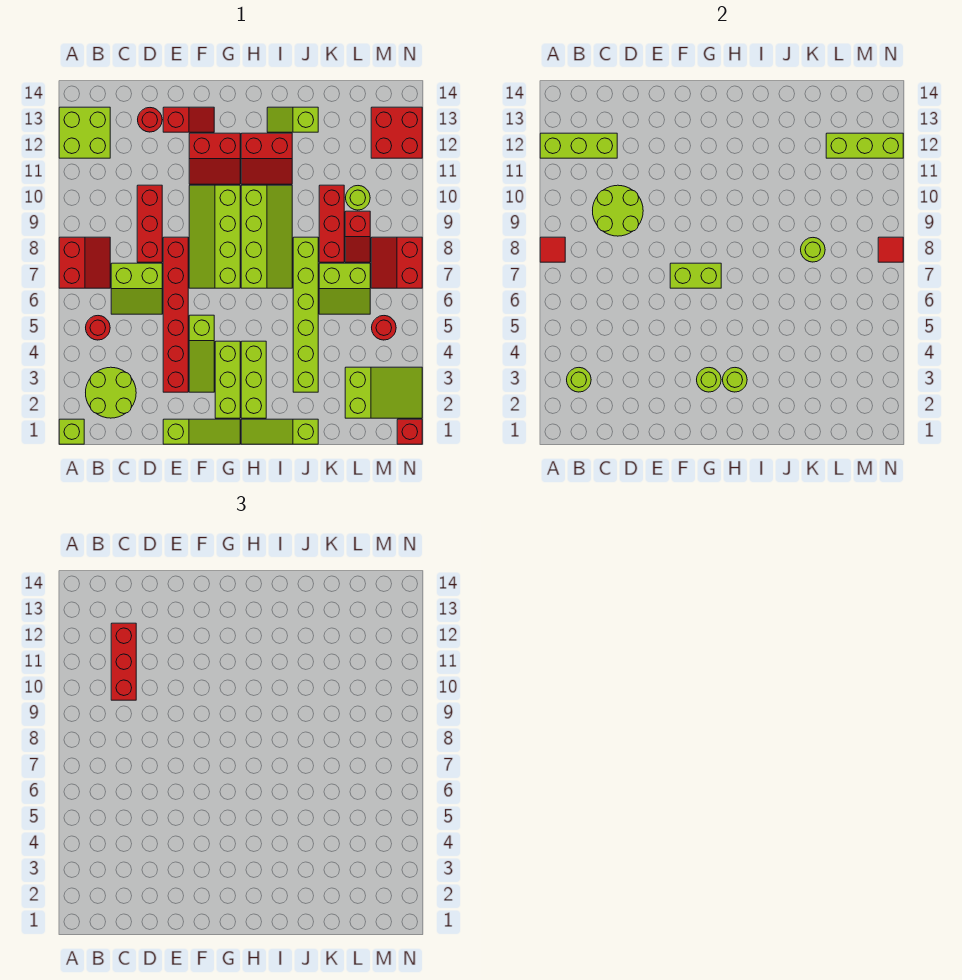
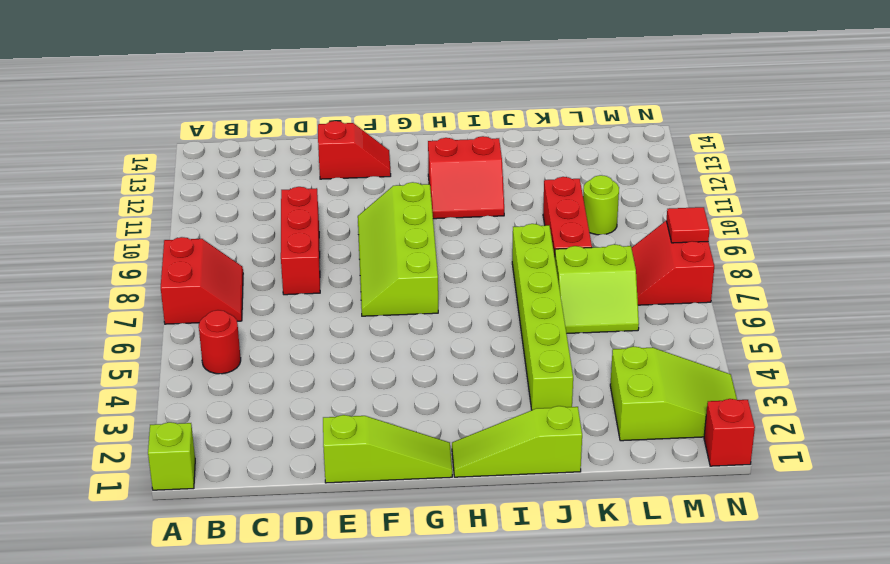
none -> lime brick A12:B13 level 1
none -> lime round brick B2:C3 level 1
none -> lime slope C6:D7 level 1 top 7
none -> red round brick D13 level 1

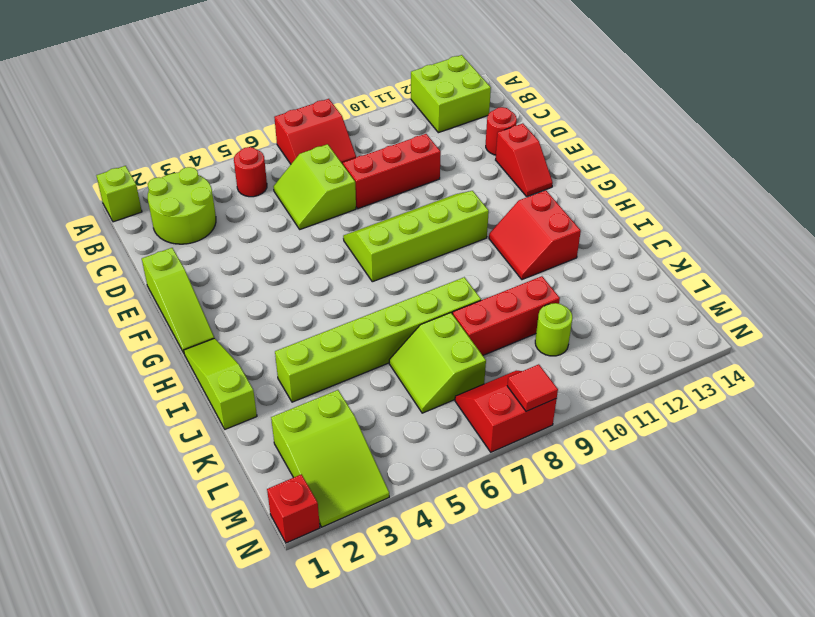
none -> red brick E3:E8 level 1
none -> lime slope F3:F5 level 1 top 5
none -> red slope F11:G12 level 1 top 12
none -> lime brick G2:G4 level 1

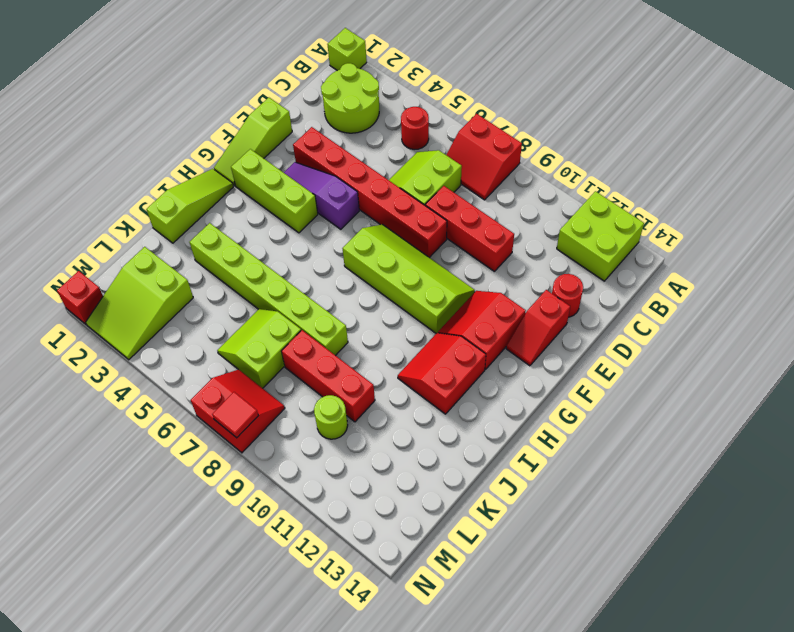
purple slope F3:F5 level 1 top 5 -> lime slope F3:F5 level 1 top 5
none -> lime brick H2:H4 level 1
none -> lime slope H7:I10 level 1 top H
none -> lime slope I13:J13 level 1 top J
none -> red slope L8:L9 level 1 top 9

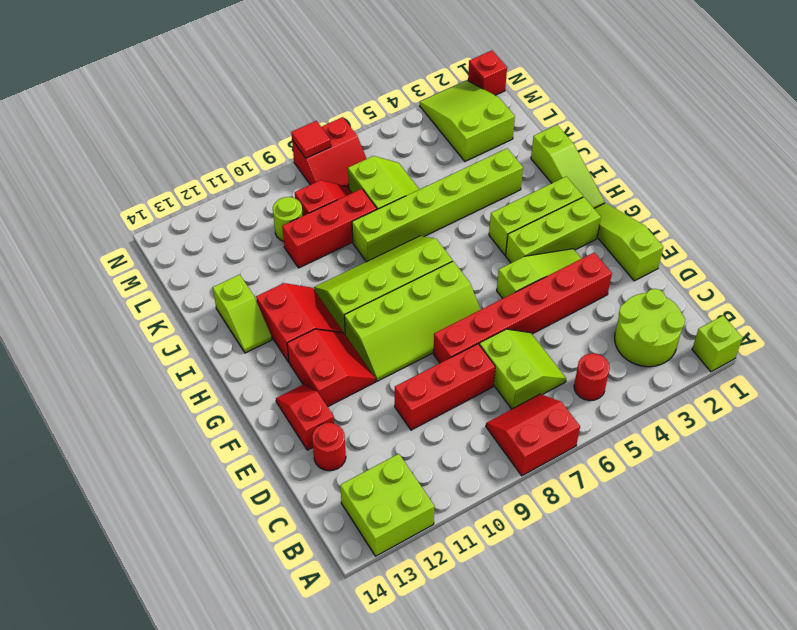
none -> red round brick M5 level 1
none -> red brick M12:N13 level 1
none -> red tile A8 level 2
none -> lime brick A12:C12 level 2

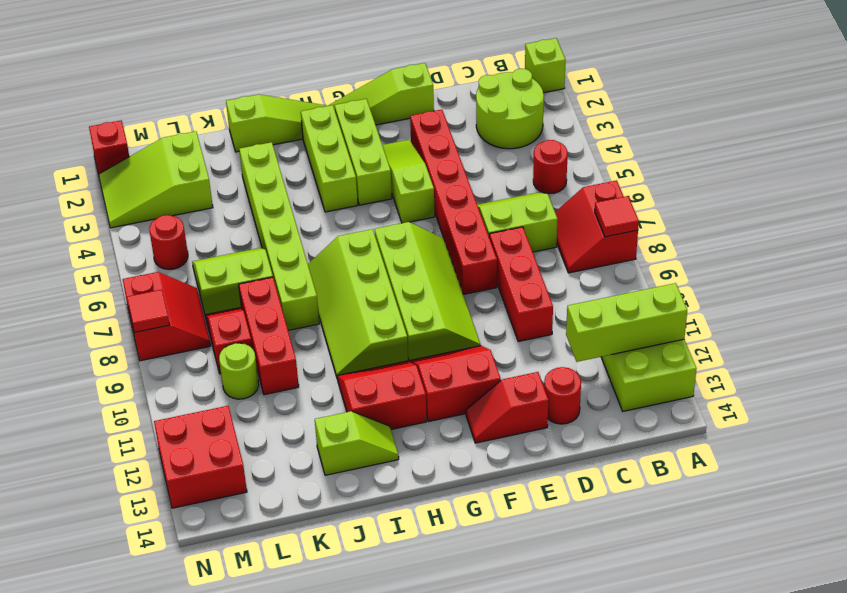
none -> lime round brick B3 level 2
none -> lime round brick C9:D10 level 2
none -> lime brick F7:G7 level 2
none -> lime round brick G3 level 2

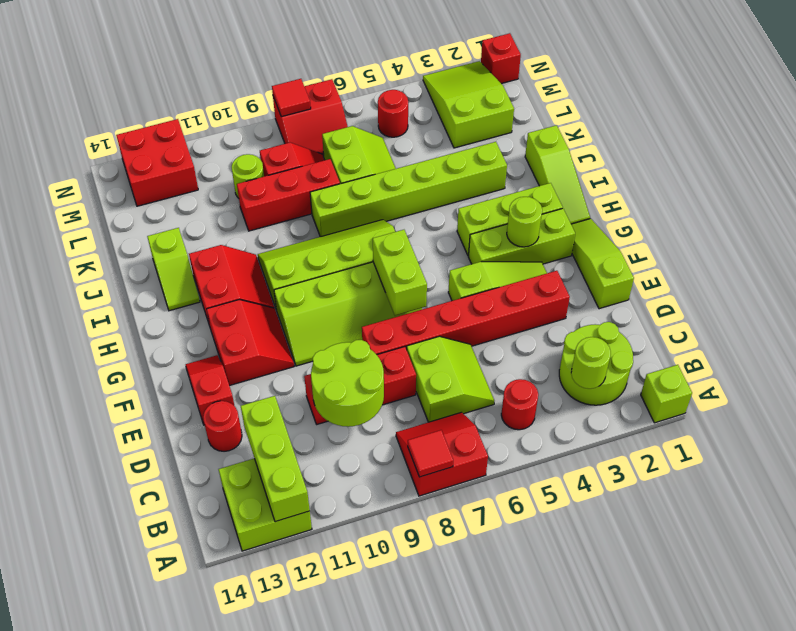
none -> lime round brick H3 level 2
none -> lime round brick K8 level 2
none -> lime brick L12:N12 level 2
none -> red brick C10:C12 level 3

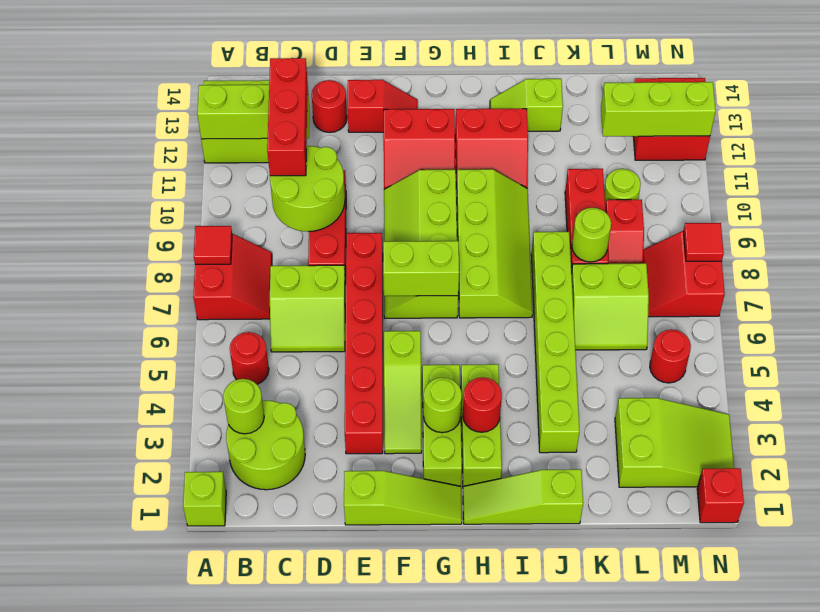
red round brick H3 level 2 -> lime round brick H3 level 2

